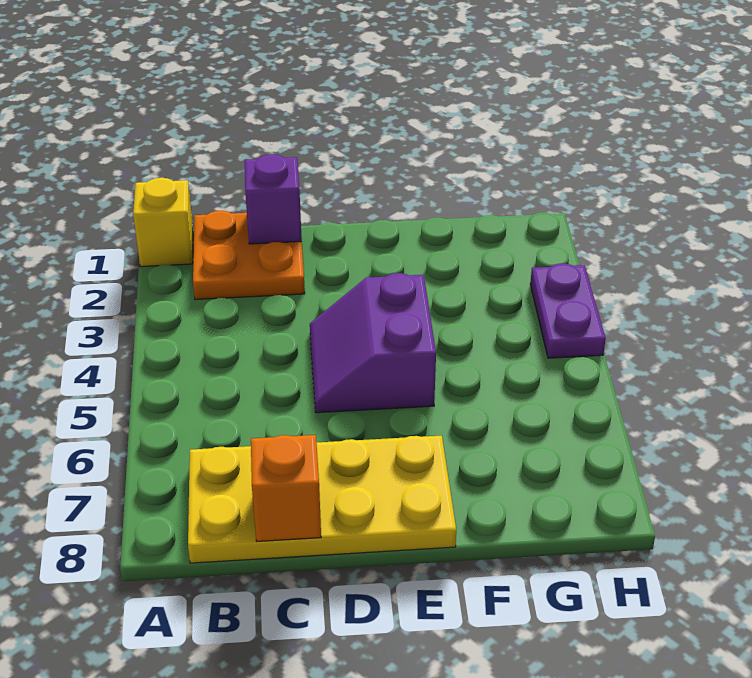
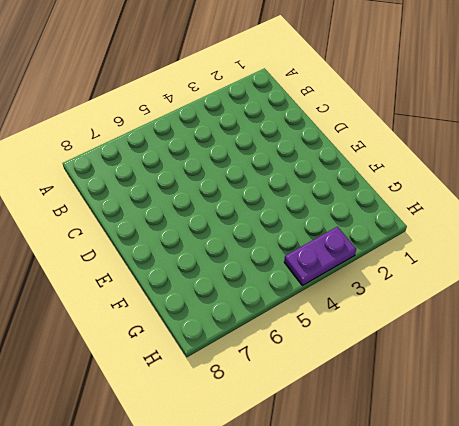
none -> yellow brick A1 level 1
none -> orange plate B1:C2 level 1

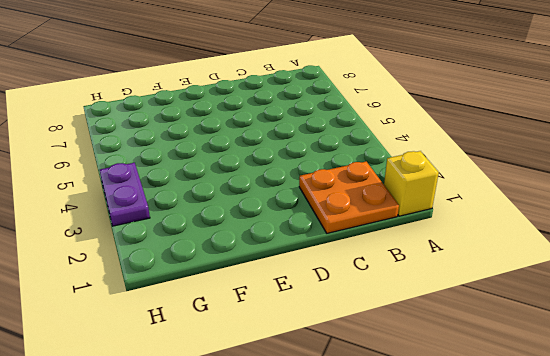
none -> yellow plate B7:E8 level 1
none -> purple slope D4:E5 level 1 top E

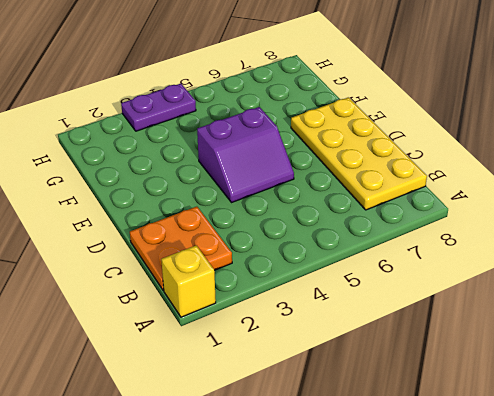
none -> purple brick C1 level 2
none -> orange brick C8 level 2

